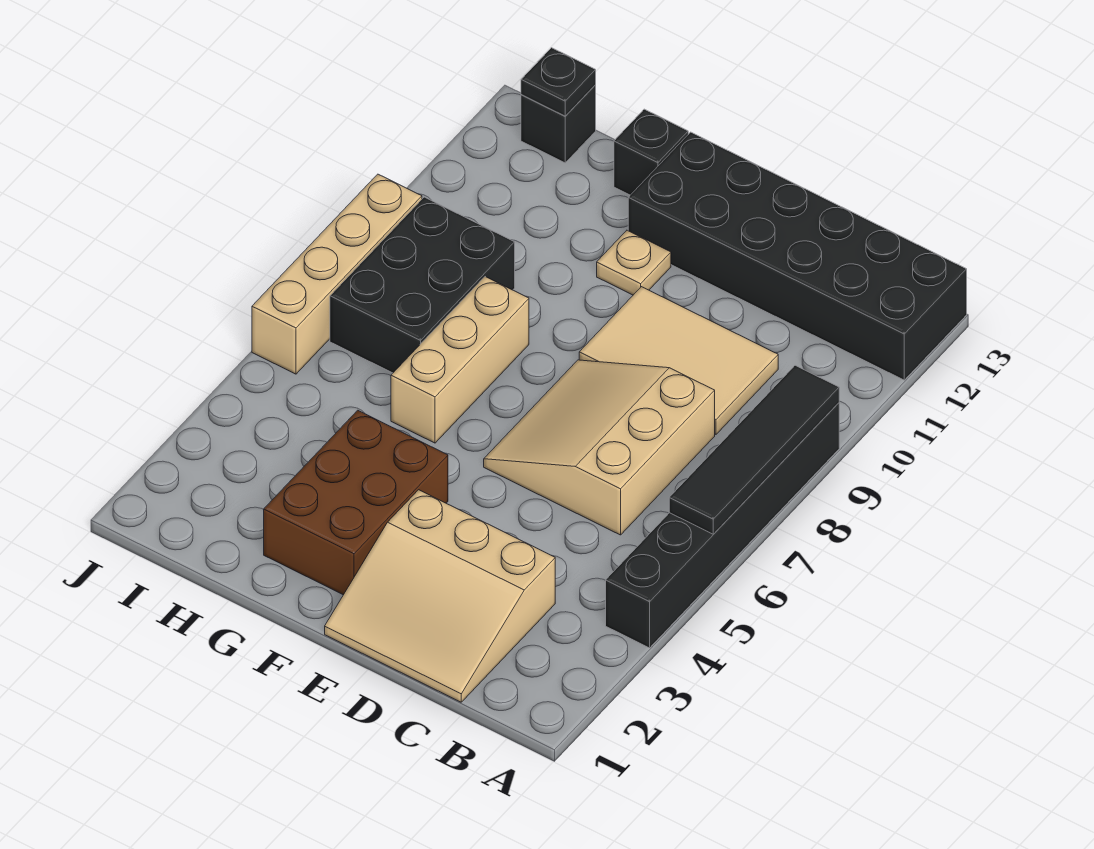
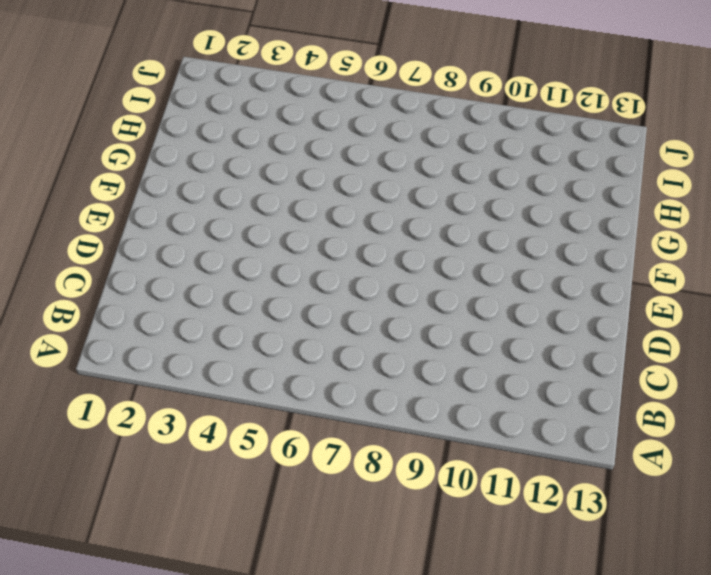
none -> black brick A4:A9 level 1
none -> black brick A12:F13 level 1
none -> tan slope C1:E3 level 1 top 3

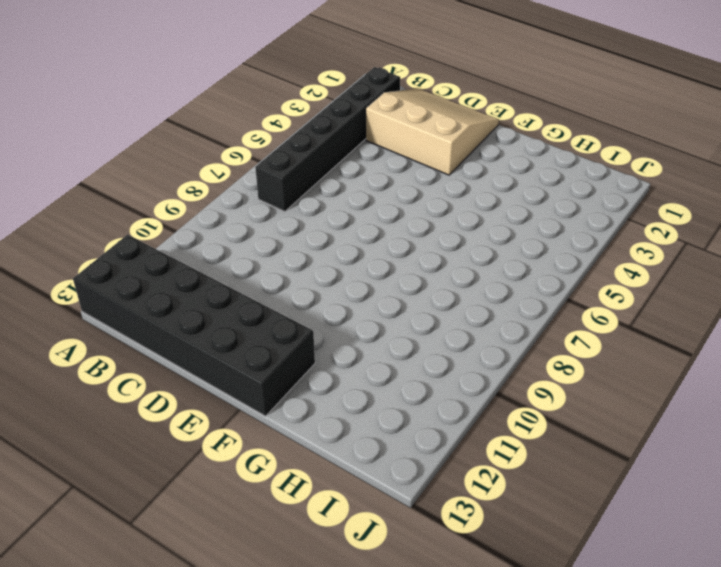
black brick B2:B7 level 1 -> black brick A4:A9 level 1
none -> tan slope C6:E8 level 1 top C
none -> tan tile C9:E10 level 1
none -> brown brick F2:G4 level 1

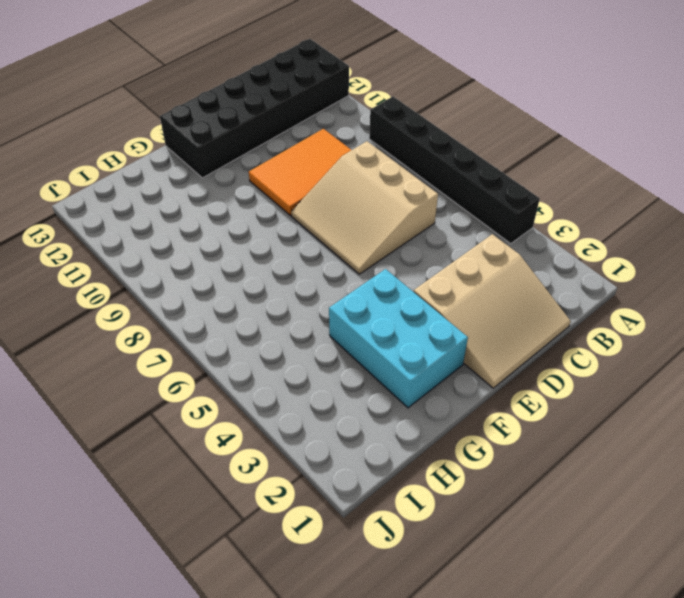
orange tile C9:E10 level 1 -> tan tile C9:E10 level 1
cyan brick F2:G4 level 1 -> brown brick F2:G4 level 1
none -> tan plate F11 level 1
none -> tan brick G6:G8 level 1
none -> black brick G13 level 1

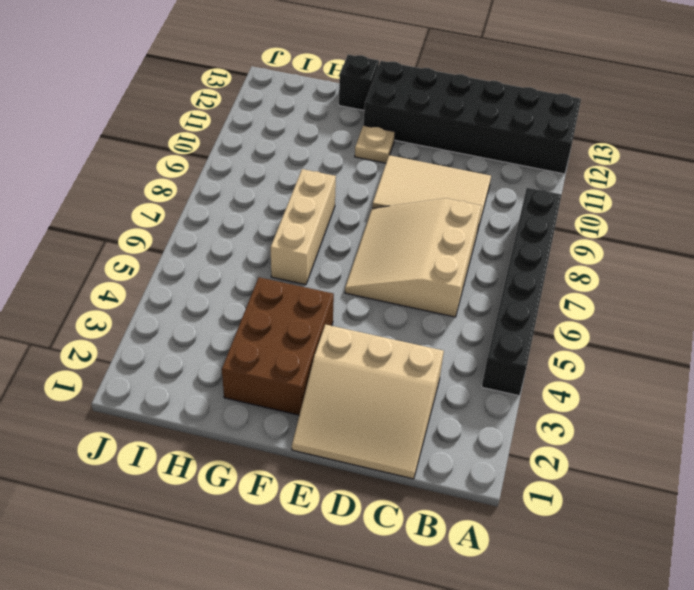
none -> black brick H7:I9 level 1
none -> black brick I13 level 1
none -> tan brick J6:J9 level 1

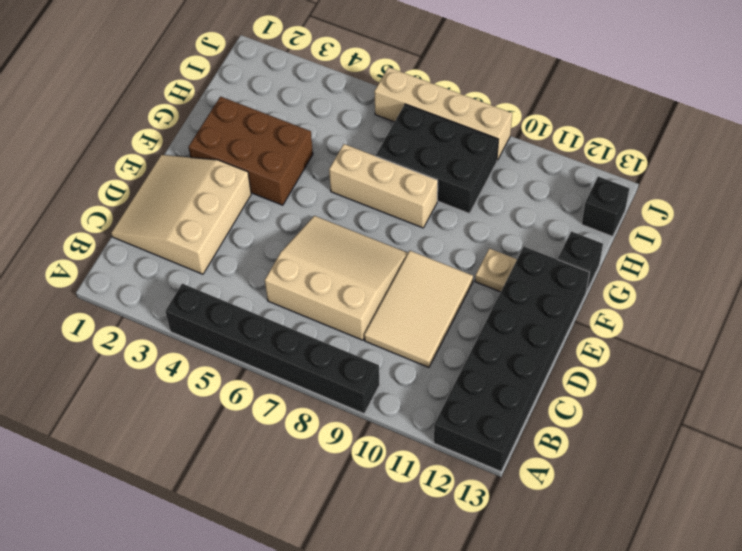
none -> black tile A6:A9 level 2
none -> black plate I13 level 2

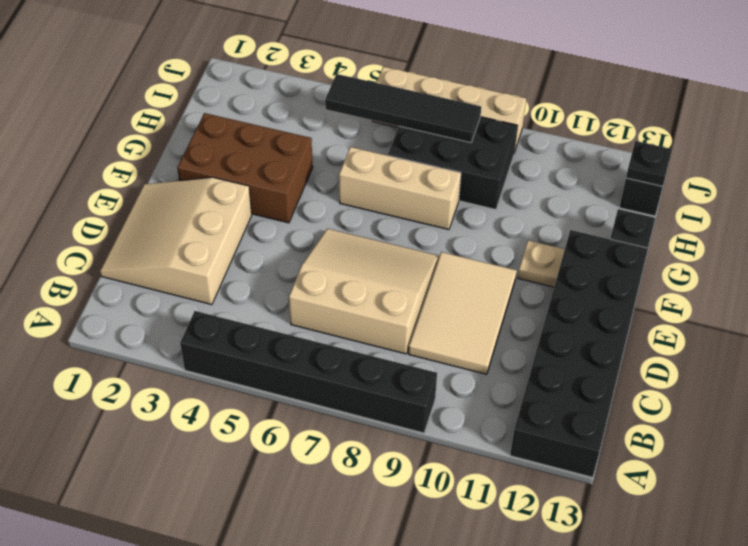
black tile I5:I8 level 2 -> black tile A6:A9 level 2

